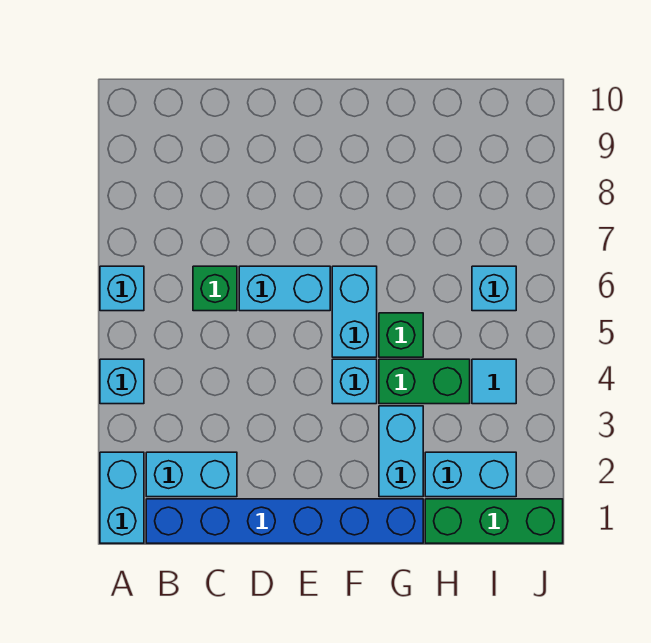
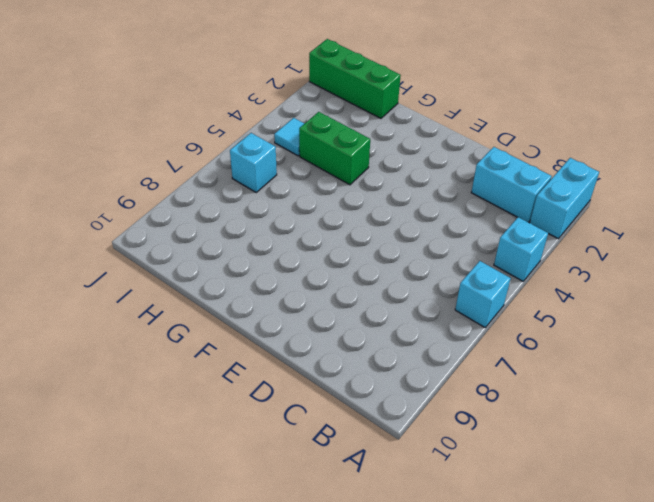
none -> blue brick B1:G1 level 1
none -> green brick C6 level 1
none -> cyan brick D6:E6 level 1

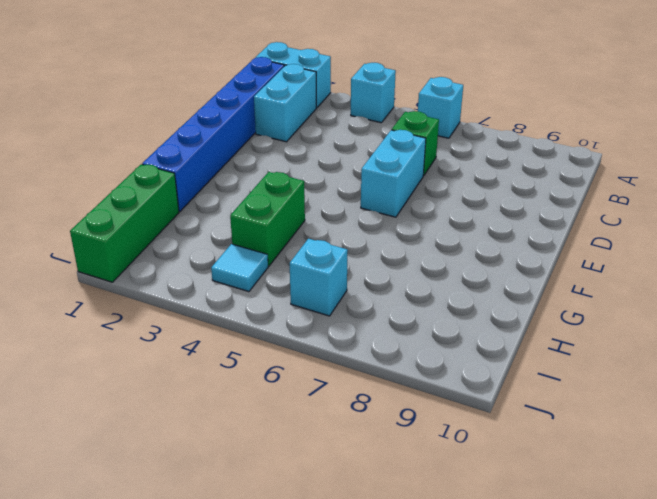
none -> cyan brick F4 level 1
none -> cyan brick F5:F6 level 1
none -> cyan brick G2:G3 level 1

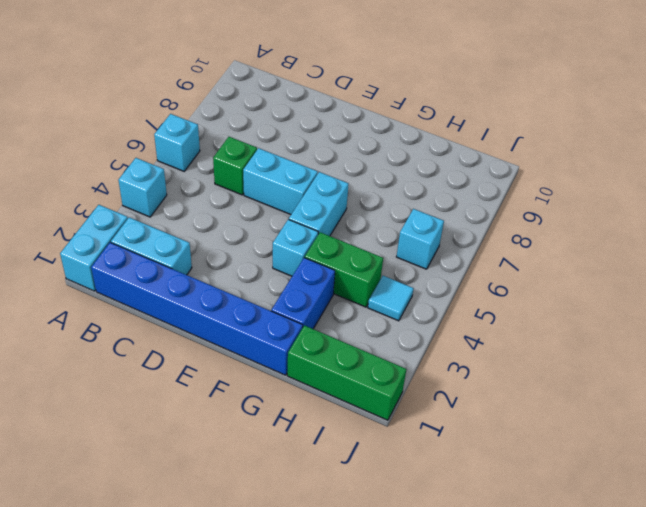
blue brick G2:G3 level 1 -> cyan brick G2:G3 level 1
none -> green brick G5 level 1
none -> cyan brick H2:I2 level 1

